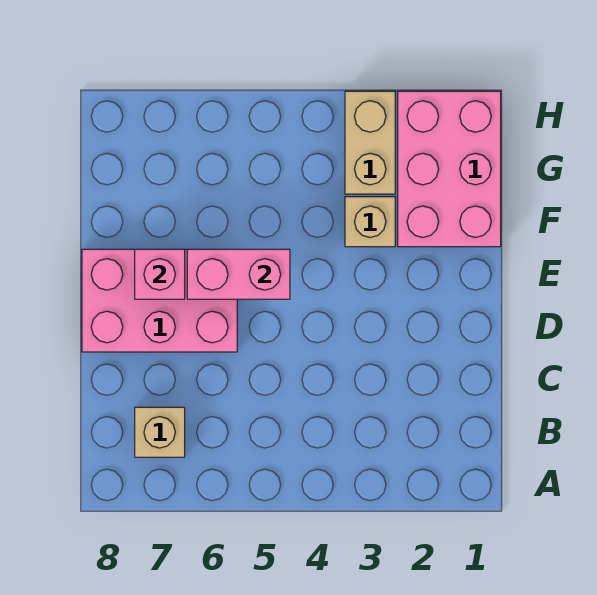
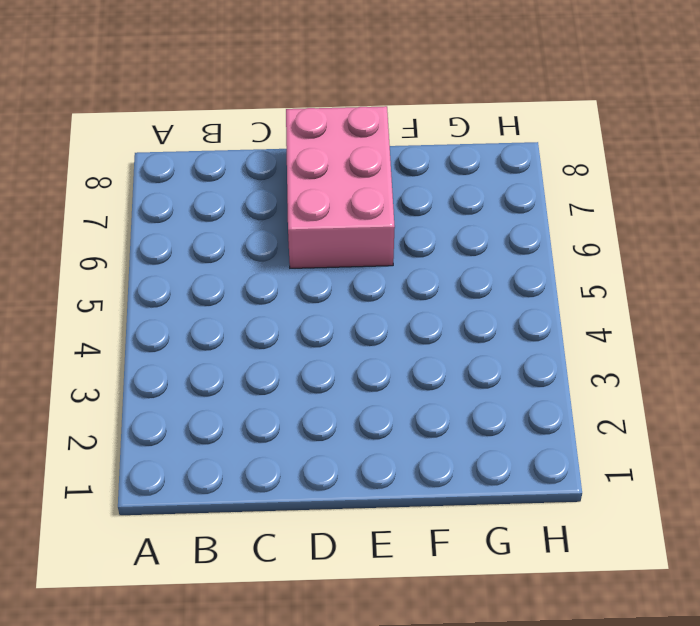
none -> tan brick B7 level 1
none -> pink brick F1:H2 level 1

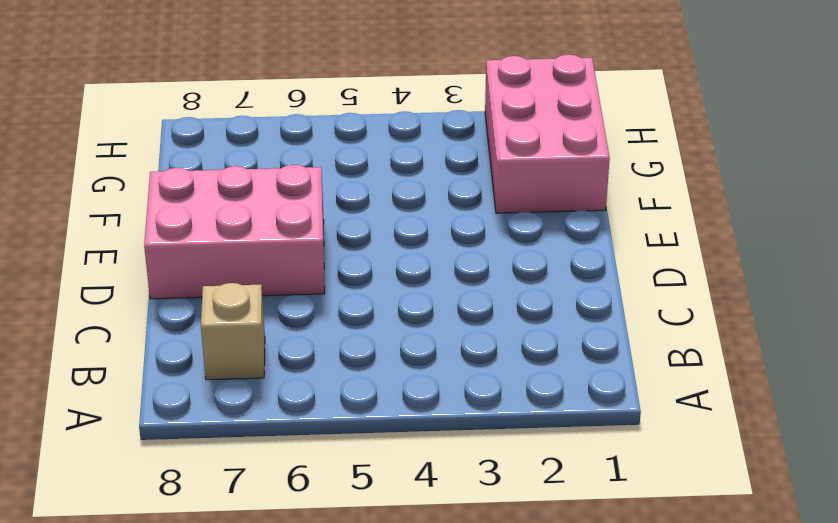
none -> tan brick F3 level 1
none -> tan brick G3:H3 level 1

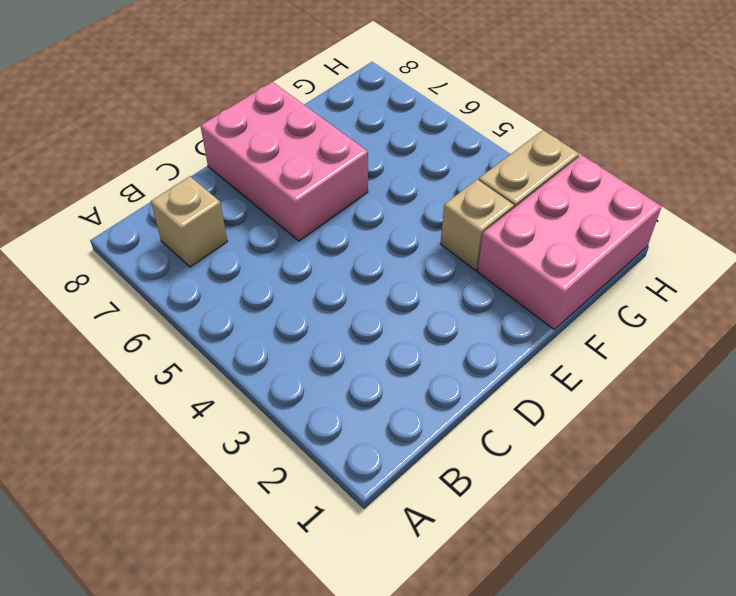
none -> pink brick E5:E6 level 2
none -> pink brick E7 level 2

